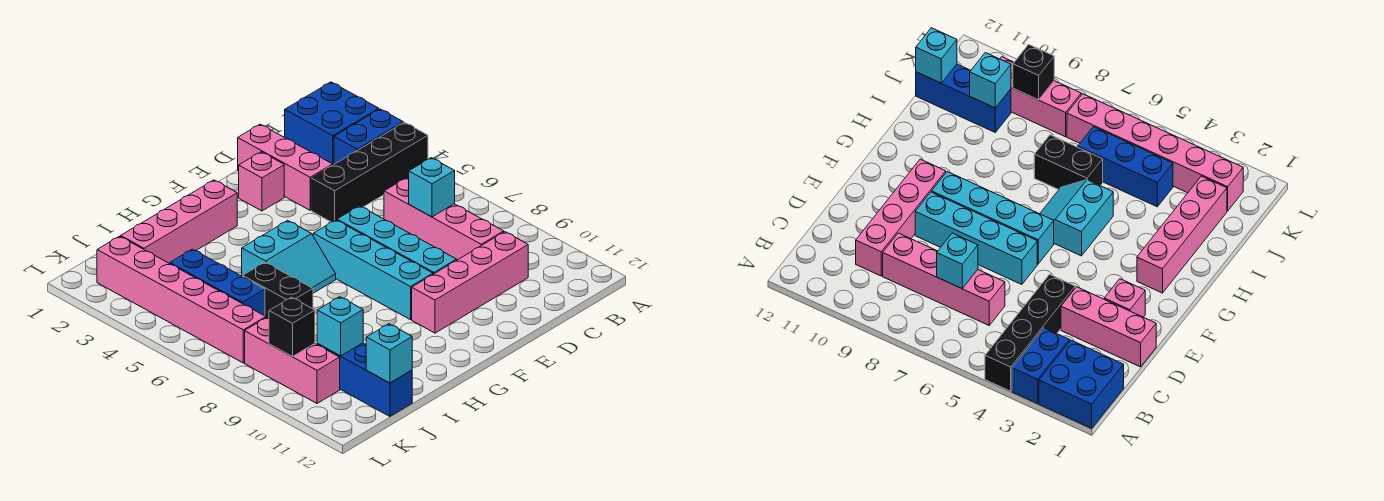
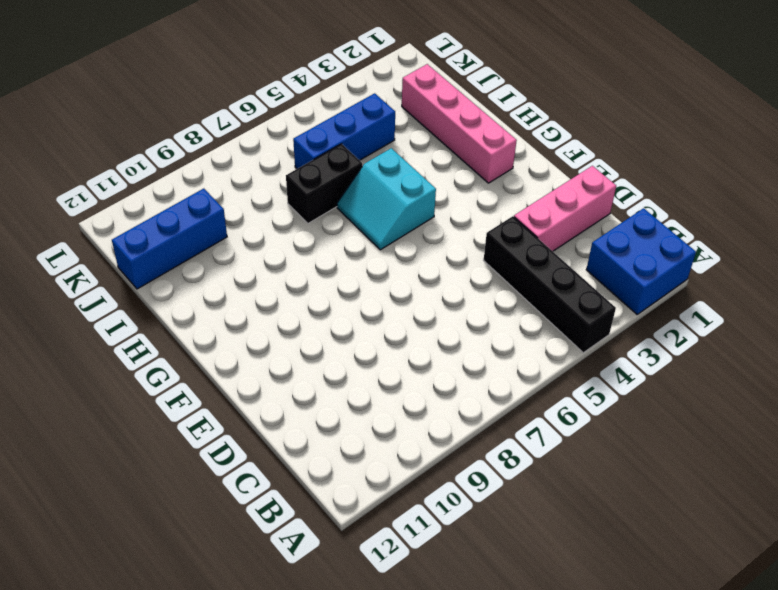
none -> blue brick A3:B3 level 1
none -> pink brick C6:C9 level 1
none -> pink brick C10:F10 level 1

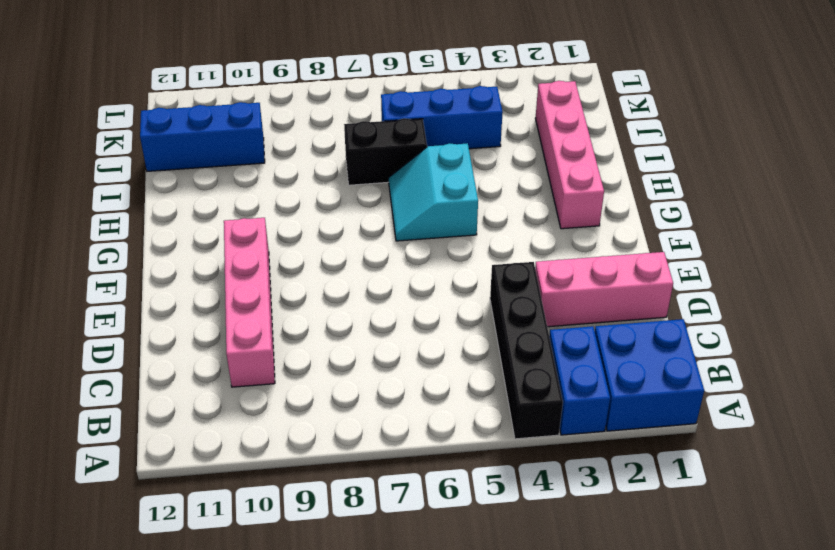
none -> pink brick C6:C9 level 1
none -> pink brick E2 level 1
none -> cyan brick E6:E9 level 1

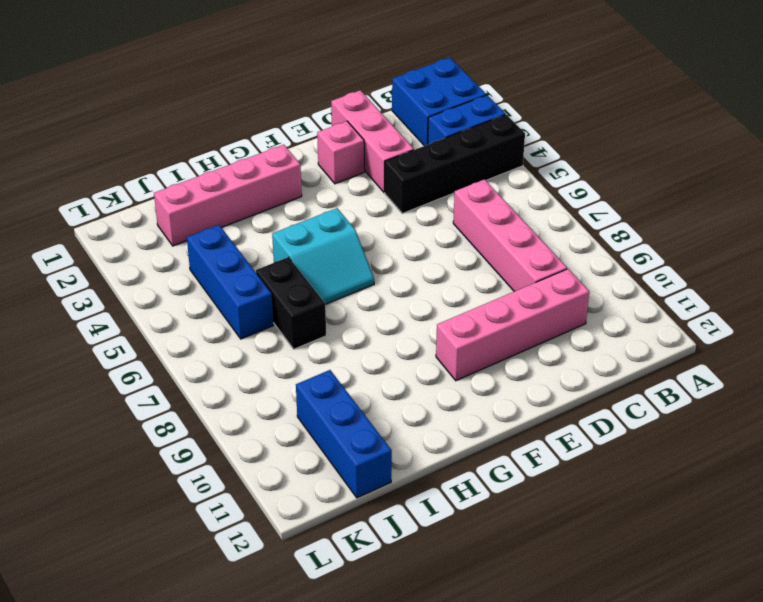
none -> cyan brick E6:E9 level 1
none -> cyan brick F6:F9 level 1
none -> pink brick K2:K7 level 1

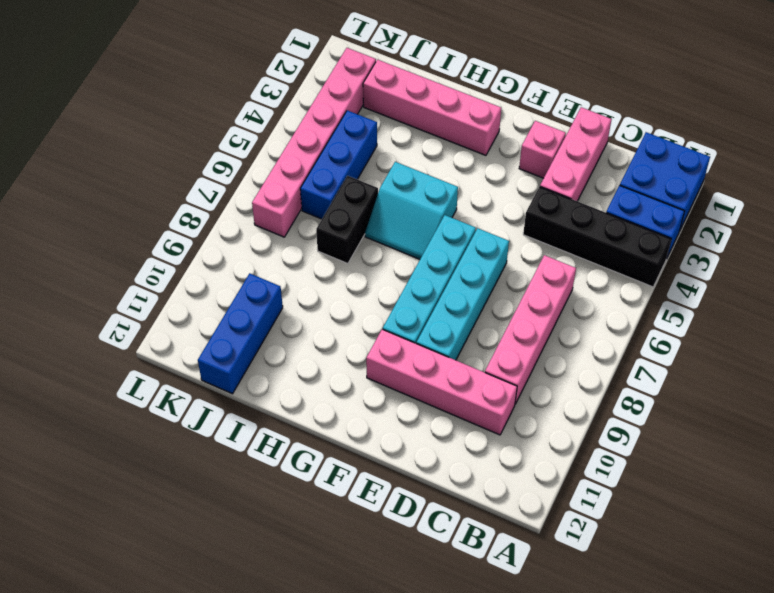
none -> pink brick K8:K10 level 1
none -> cyan brick C7 level 2
none -> cyan brick J10 level 2

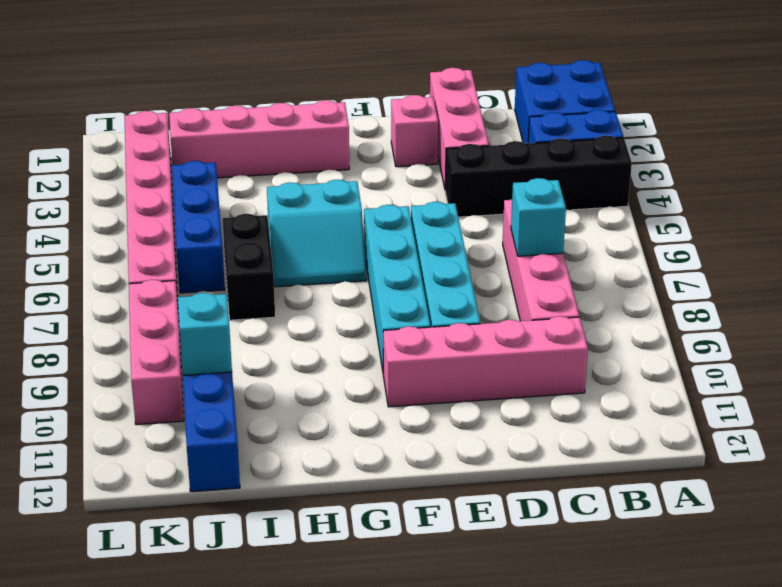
none -> cyan brick J12 level 2
none -> black brick K9 level 2

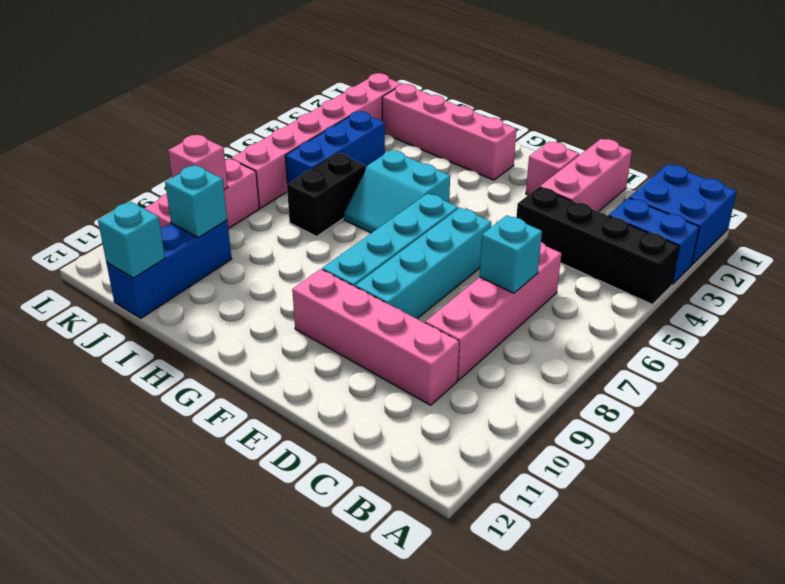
pink brick K9 level 2 -> black brick K9 level 2

